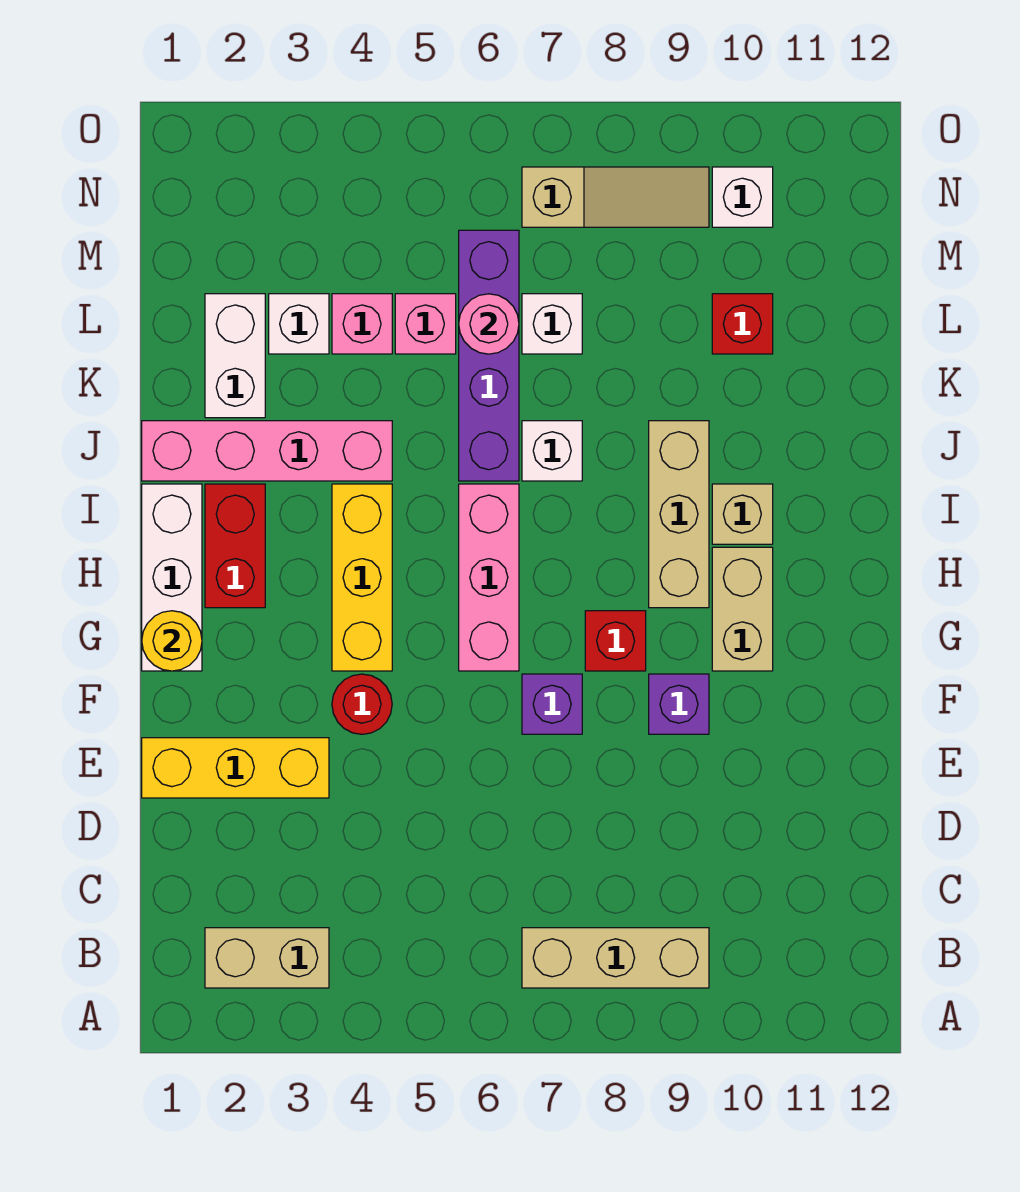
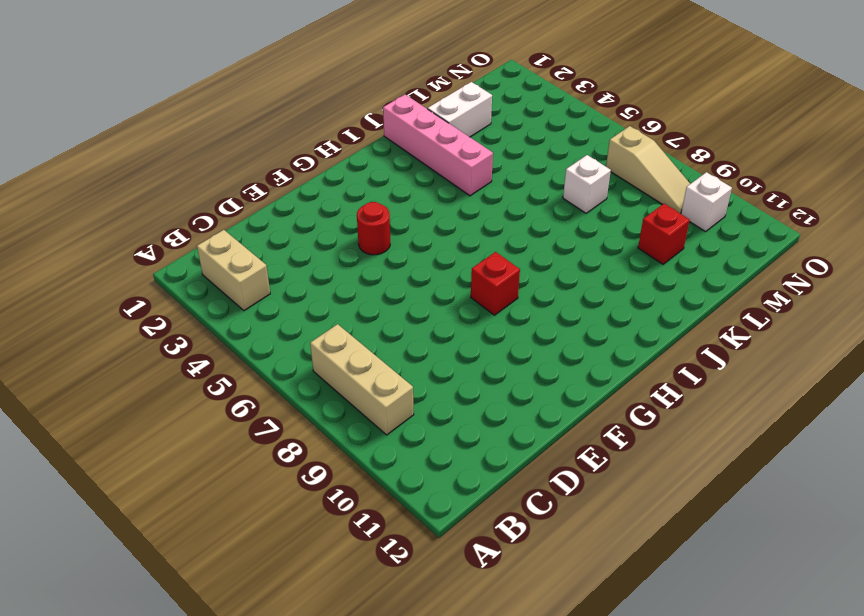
none -> yellow brick E1:E3 level 1
none -> purple brick F7 level 1
none -> purple brick F9 level 1

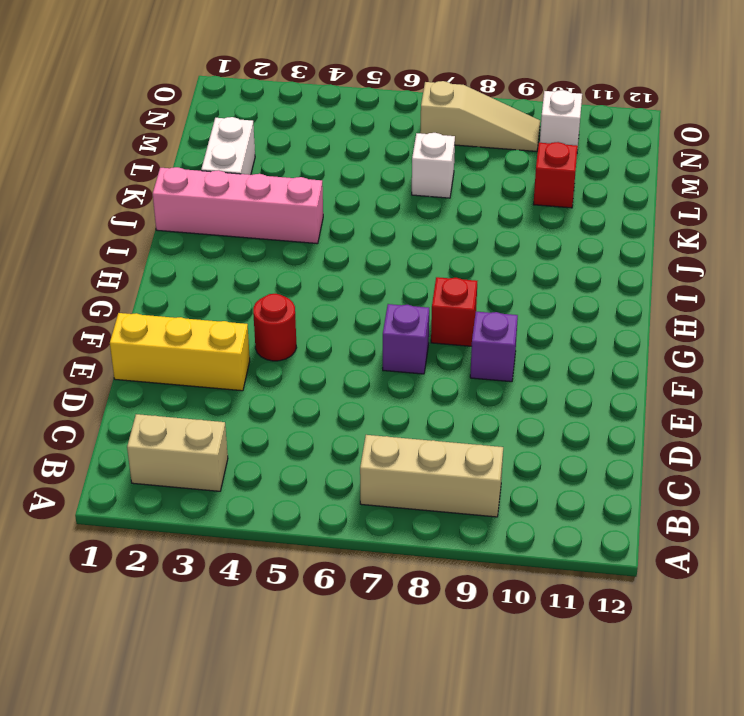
none -> white brick G1:I1 level 1
none -> yellow brick G4:I4 level 1
none -> pink brick G6:I6 level 1

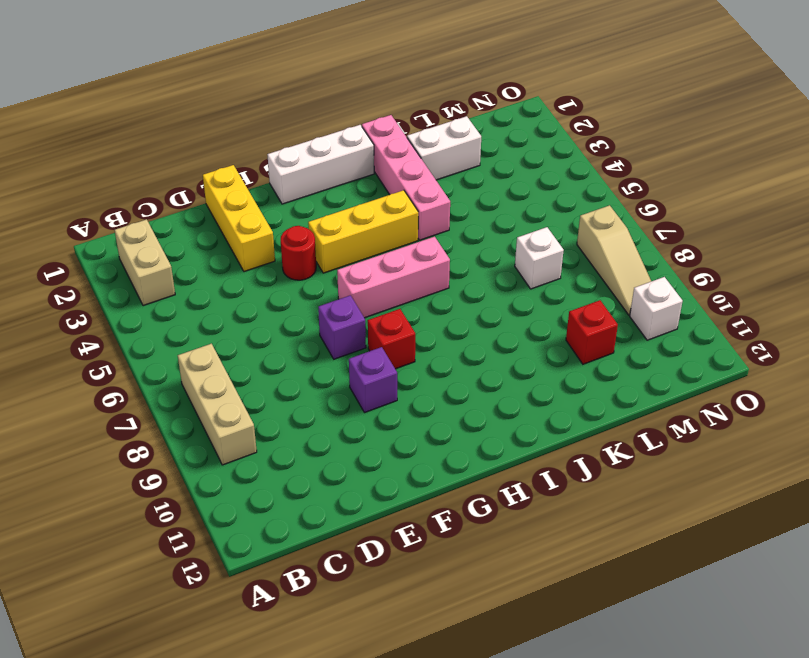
none -> tan brick G10:H10 level 1
none -> red brick H2:I2 level 1
none -> tan brick H9:J9 level 1

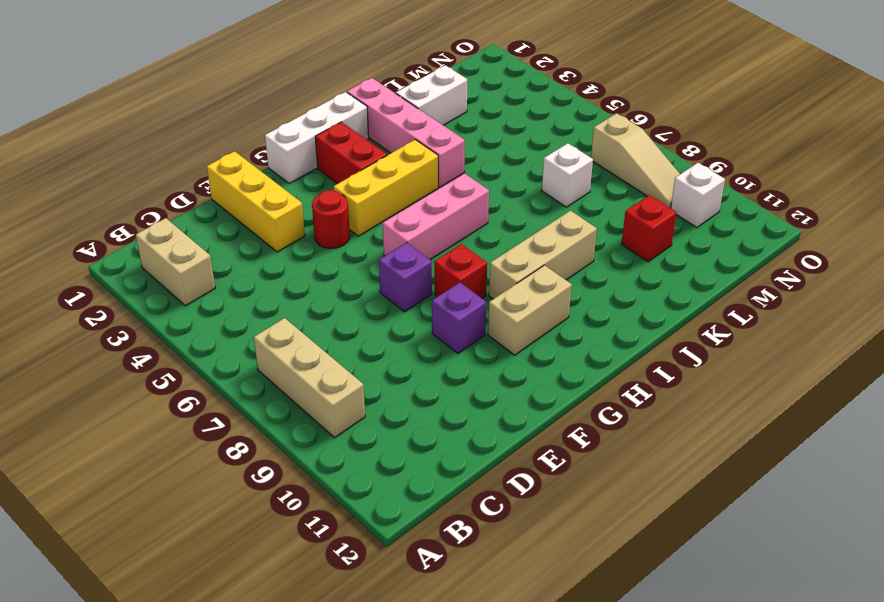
red brick H2:H3 level 1 -> red brick H2:I2 level 1
none -> tan brick I10 level 1
none -> purple brick J6:M6 level 1
none -> white brick J7 level 1

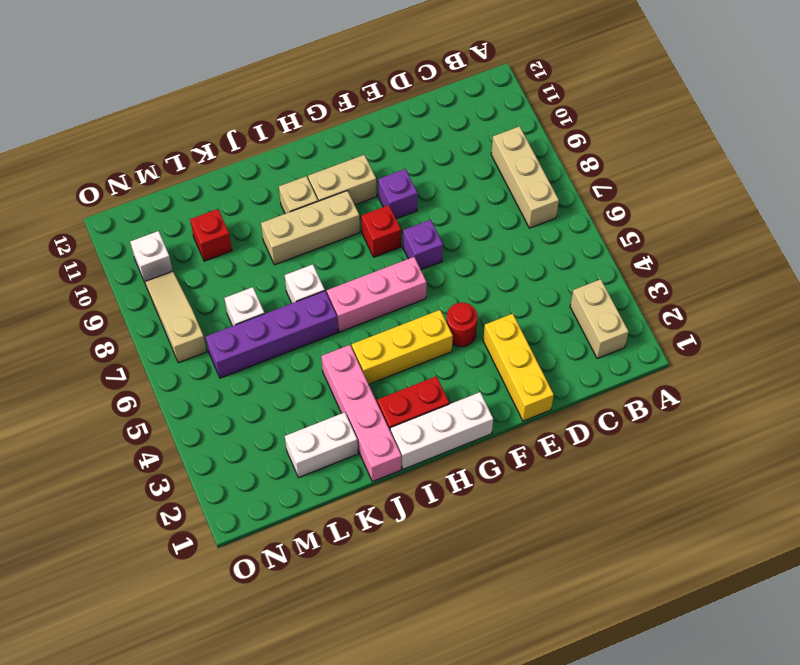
none -> white brick L3 level 1
none -> pink brick L4 level 1
none -> pink brick L5 level 1

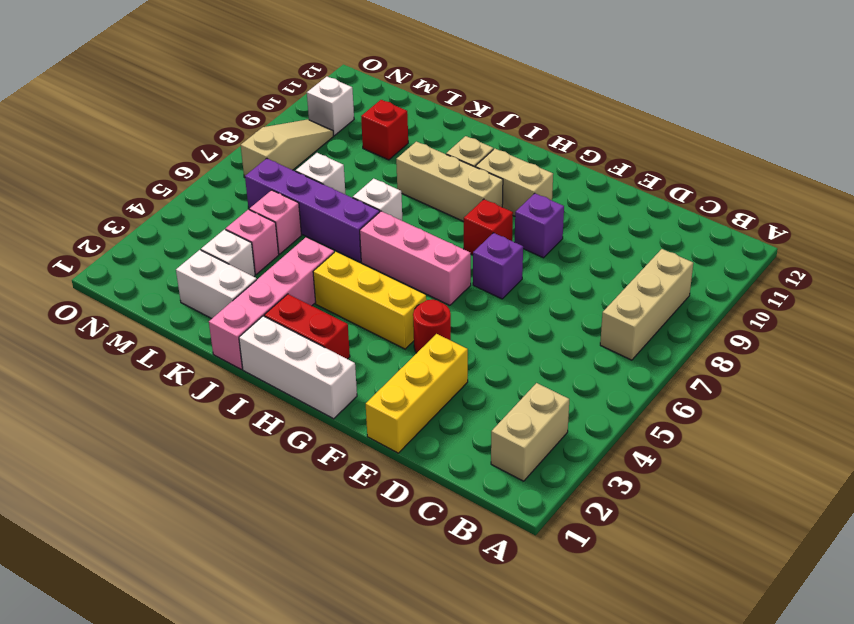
none -> yellow round brick G1 level 2
none -> pink round brick L6 level 2

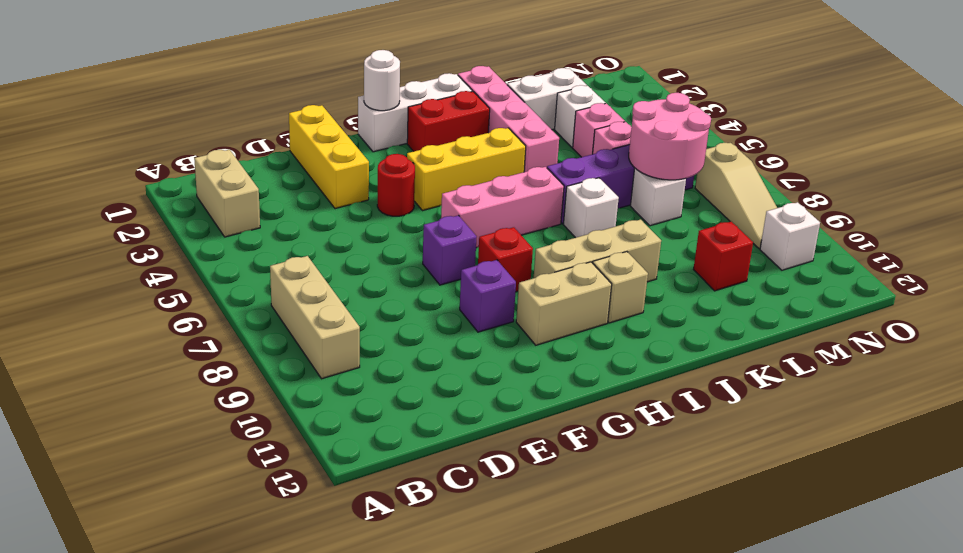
white round brick G1 level 2 -> yellow round brick G1 level 2
pink round brick L6:M7 level 2 -> pink round brick L6 level 2

